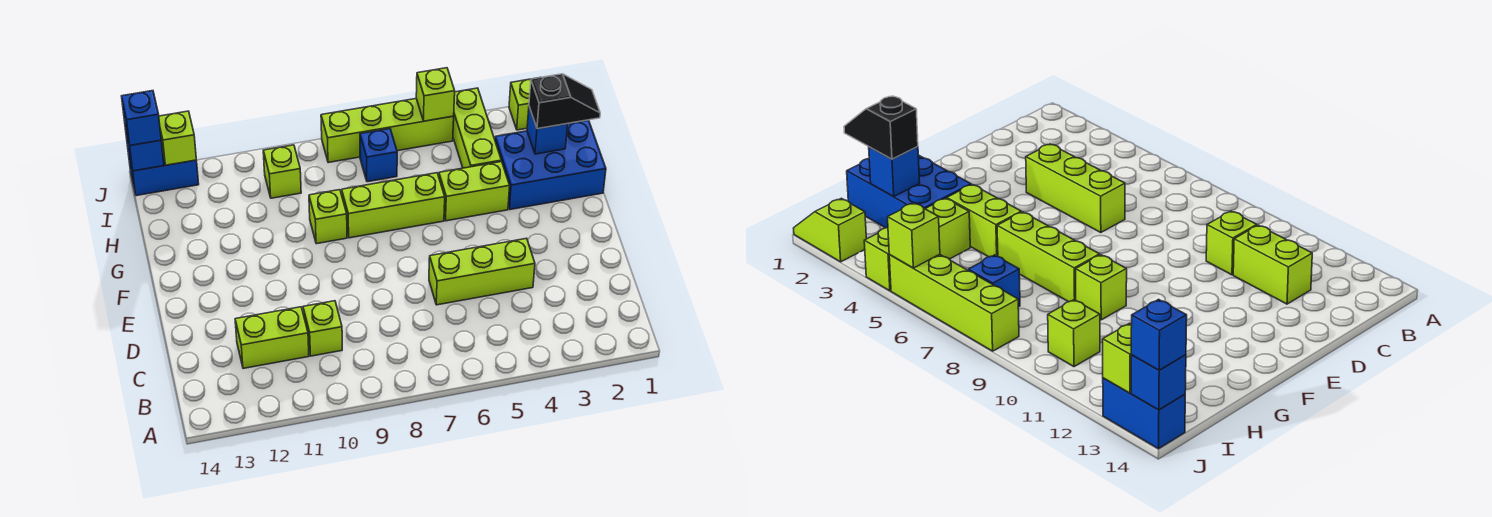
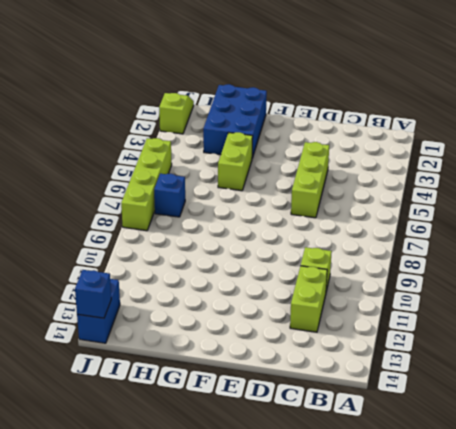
none -> lime brick G6:G8 level 1
none -> lime brick G9 level 1
none -> lime brick H4:J4 level 1

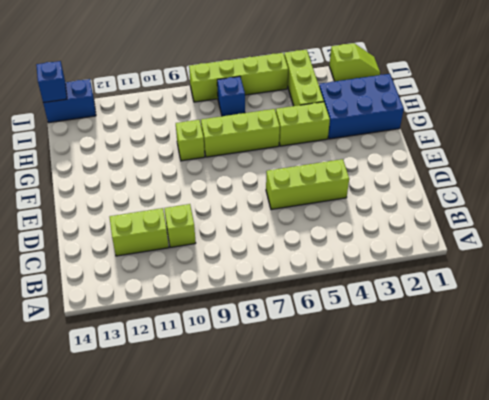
none -> lime brick I10 level 1
none -> blue brick H2 level 2
none -> lime brick J5 level 2

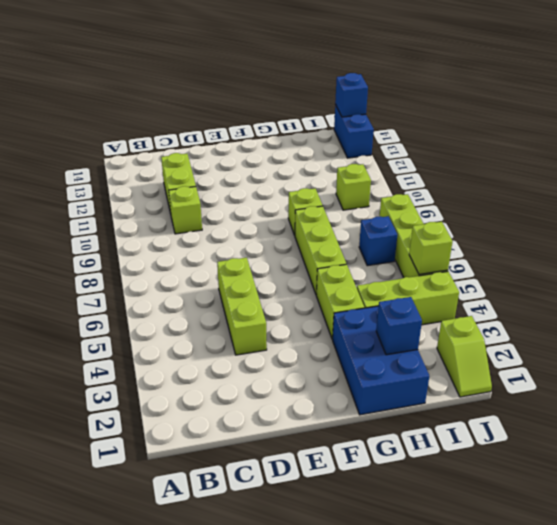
none -> lime brick J13 level 2
none -> black slope H1:H2 level 3 top 2
none -> blue brick J14 level 3

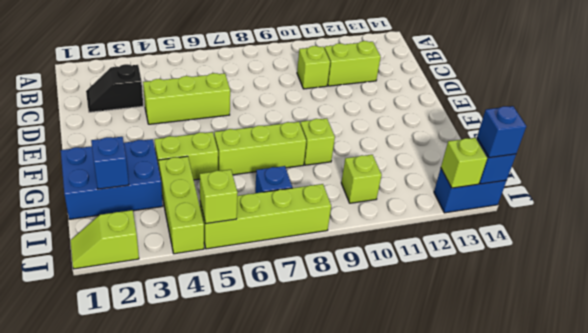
black slope C2:C3 level 1 top 3 -> black slope H1:H2 level 3 top 2

